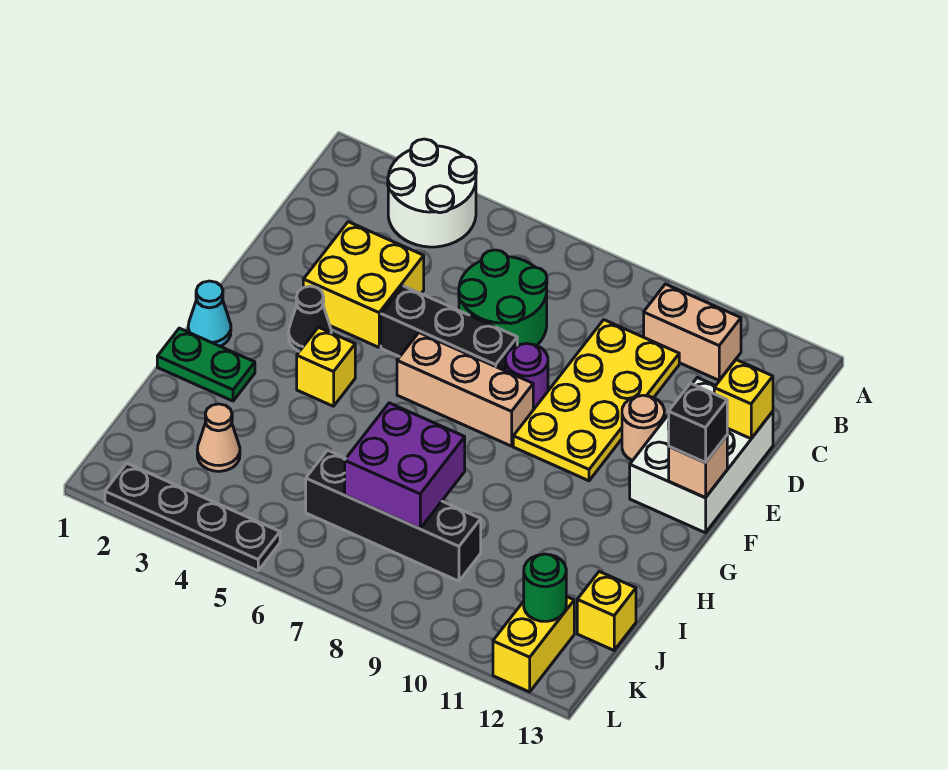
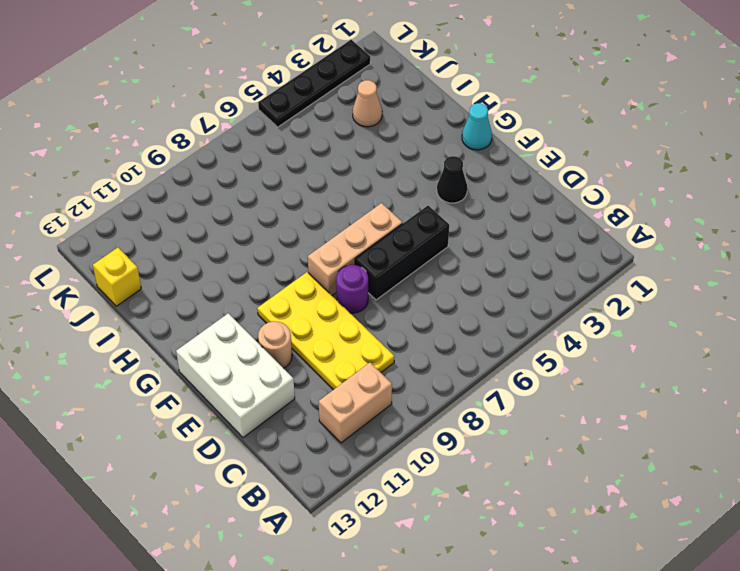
none -> white round brick A3:B4 level 1
none -> green round brick C6:D7 level 1
none -> yellow brick D3:E4 level 1

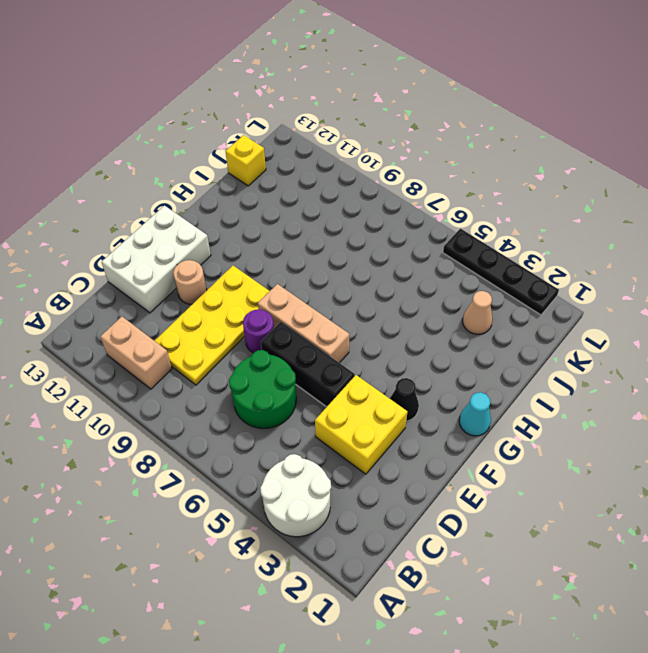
none -> yellow brick G4 level 1
none -> green plate H1:H2 level 1
none -> black brick J6:J9 level 1

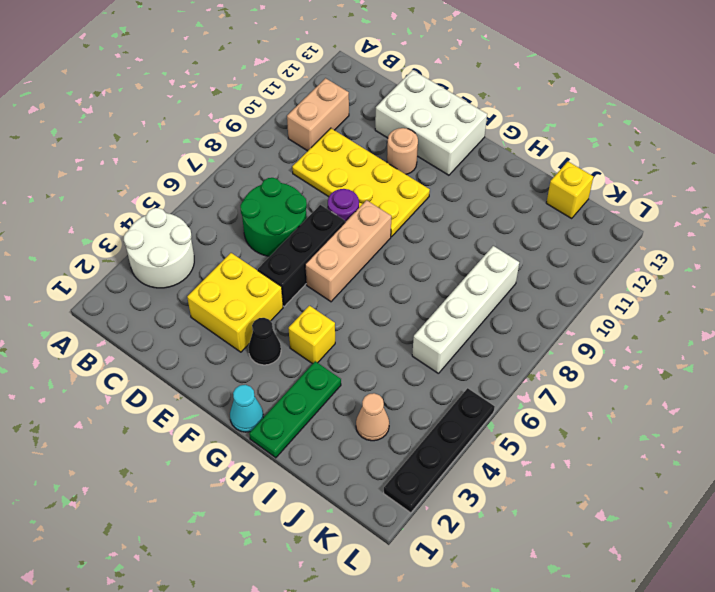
green plate H1:H3 level 1 -> green plate H1:H2 level 1
white brick J6:J9 level 1 -> black brick J6:J9 level 1
none -> yellow brick K12:L12 level 1
none -> yellow brick D13 level 2
none -> tan brick F13 level 2

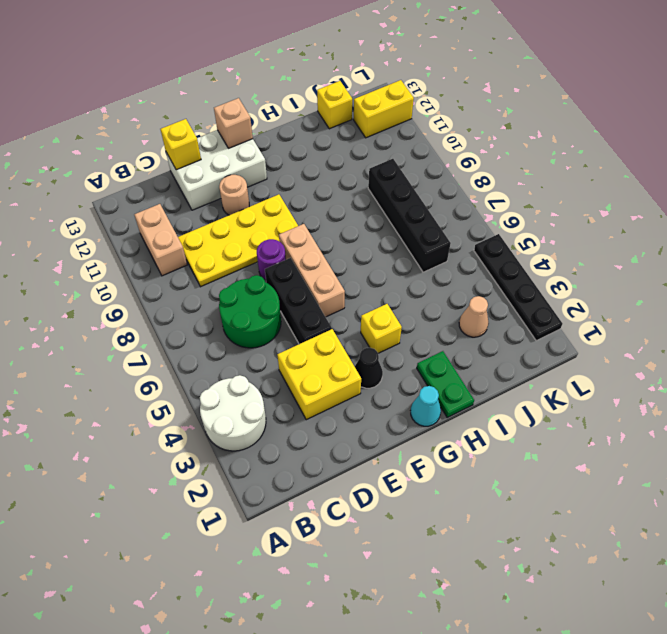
none -> purple brick I7:J8 level 2
none -> green round brick K12 level 2
none -> black brick F13 level 3

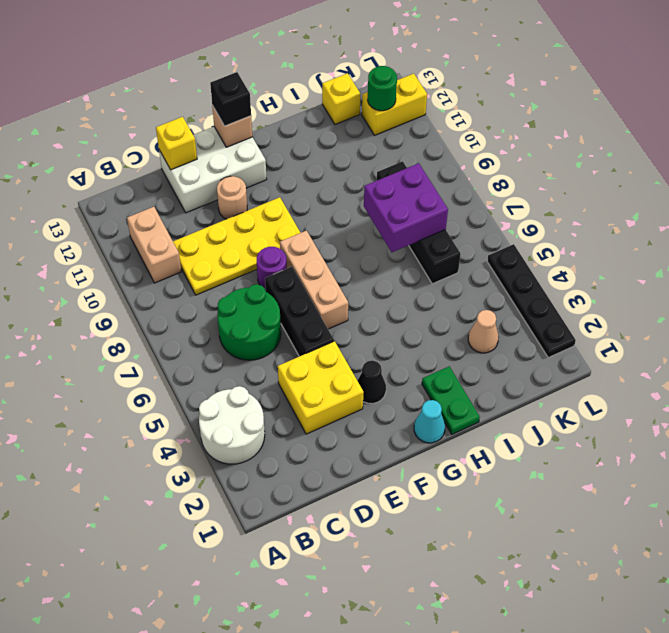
none -> yellow brick G4 level 1

